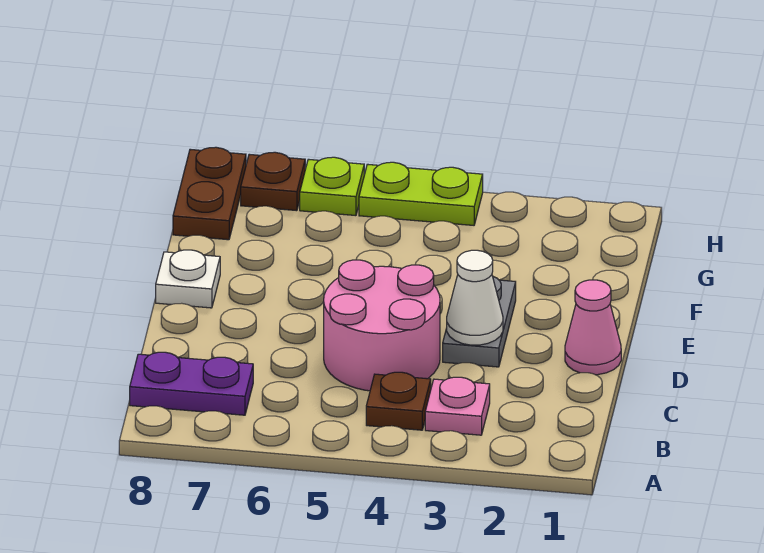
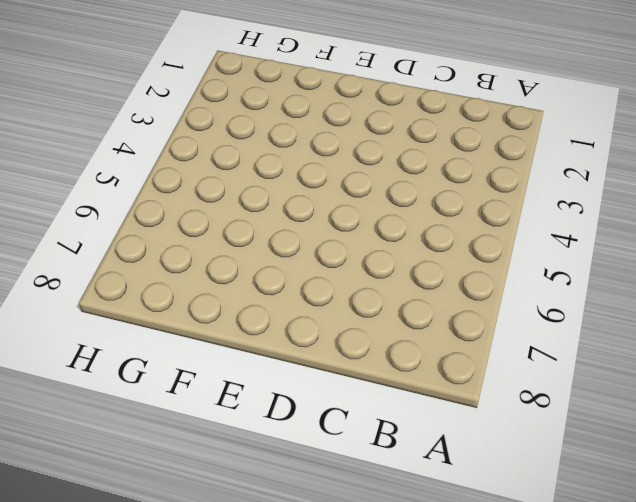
none -> pink plate B3 level 1
none -> brown plate B4 level 1
none -> purple plate B7:B8 level 1

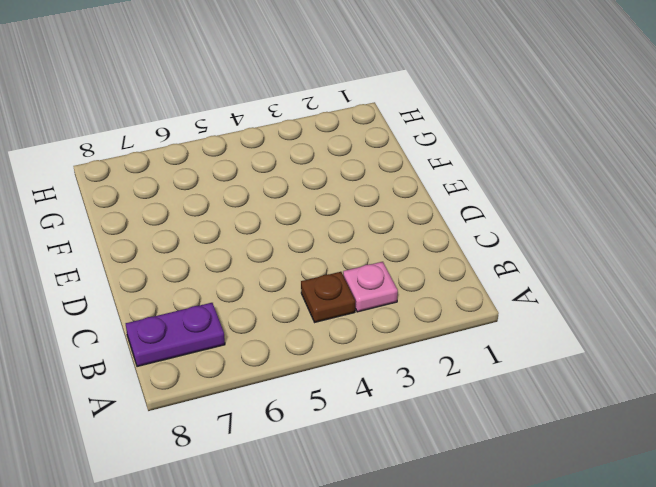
none -> pink round brick C4:D5 level 1
none -> pink cone D1 level 1
none -> grey plate D3:E3 level 1

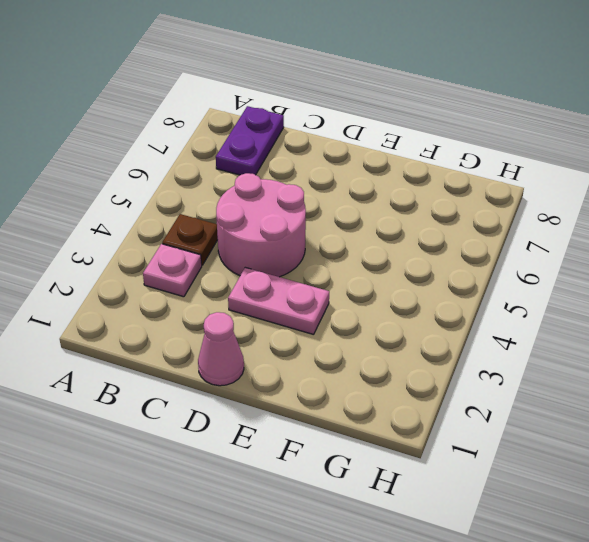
pink plate D3:E3 level 1 -> grey plate D3:E3 level 1
none -> white plate E8 level 1
none -> brown plate G8:H8 level 1
none -> lime plate H4:H5 level 1

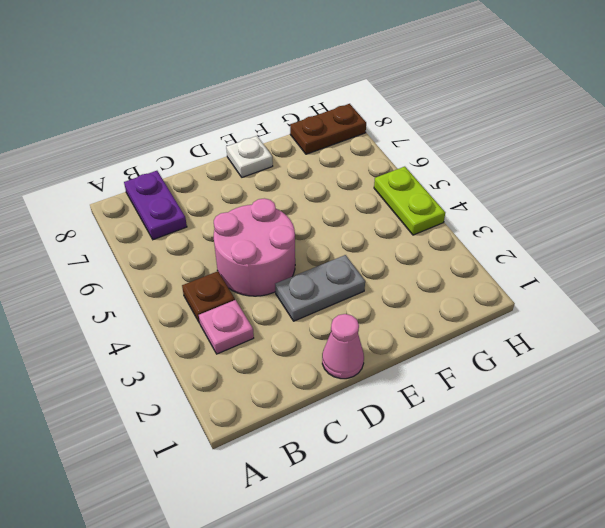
none -> lime plate H6 level 1
none -> brown plate H7 level 1
none -> white cone D3 level 2

